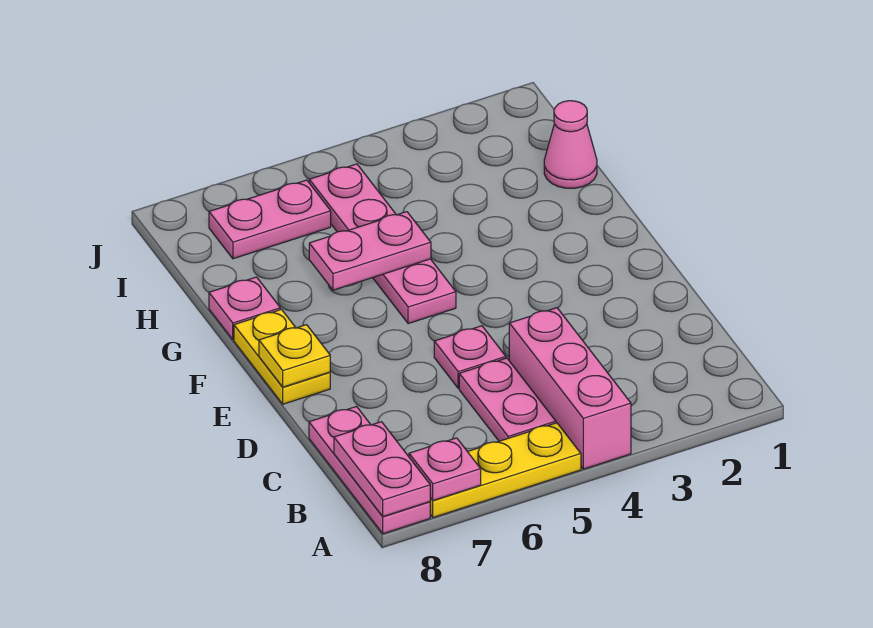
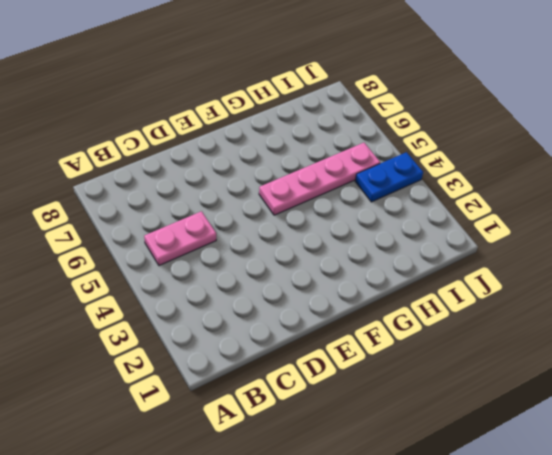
blue plate I4:J4 level 1 -> none
none -> pink brick A4:C4 level 1
none -> yellow plate A5:A7 level 1
none -> pink plate A8:C8 level 1

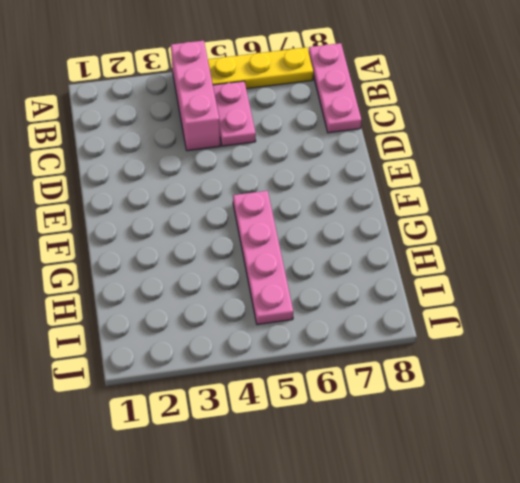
none -> pink plate D5 level 1
none -> yellow plate E8:F8 level 1
none -> pink plate G8 level 1

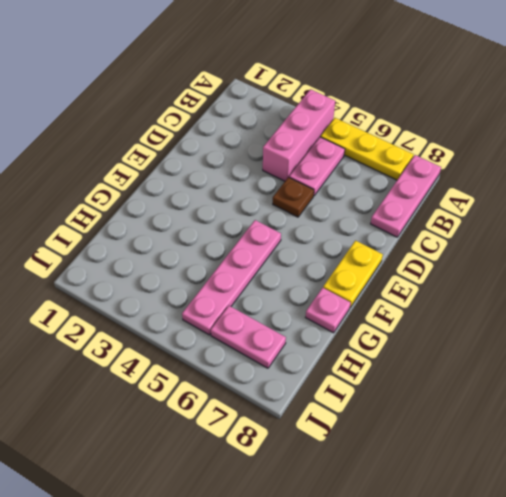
brown plate D5 level 1 -> pink plate D5 level 1
none -> pink cone H1 level 1
none -> pink plate A7 level 2
none -> pink plate A8:B8 level 2

